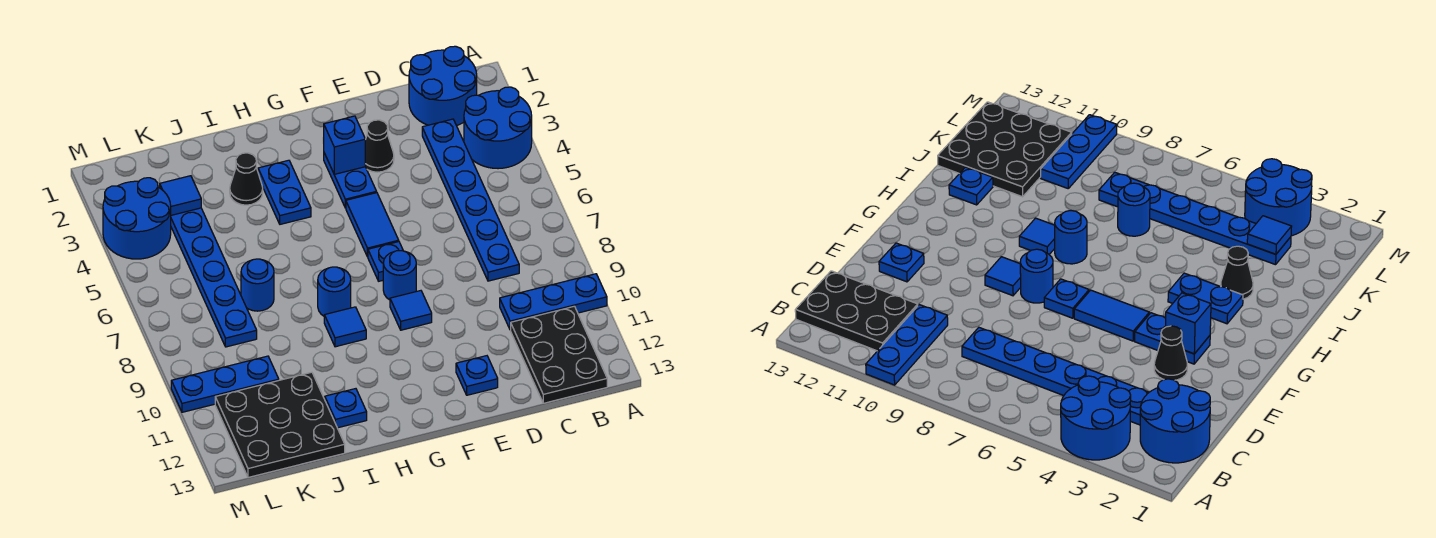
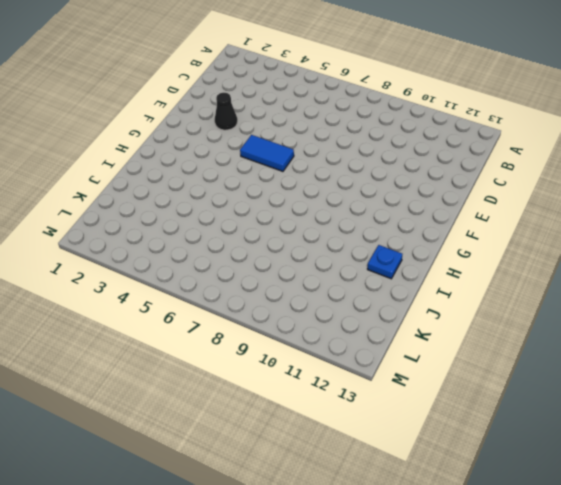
none -> blue round brick A3:B4 level 1
none -> blue plate A10:C10 level 1
none -> blue round brick B1:C2 level 1

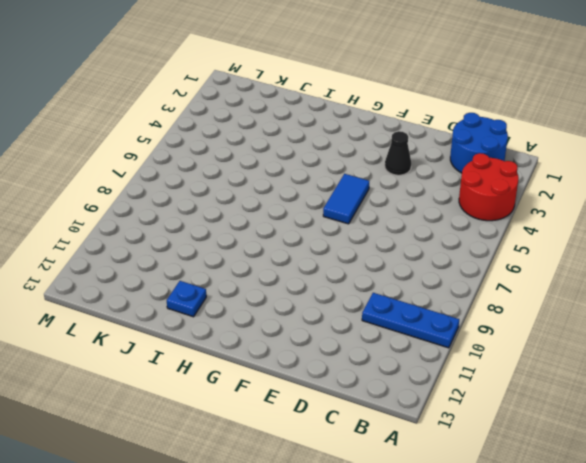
red round brick A3:B4 level 1 -> blue round brick A3:B4 level 1
none -> black plate B11:C13 level 1
none -> blue plate C3:C8 level 1
none -> blue plate E12 level 1

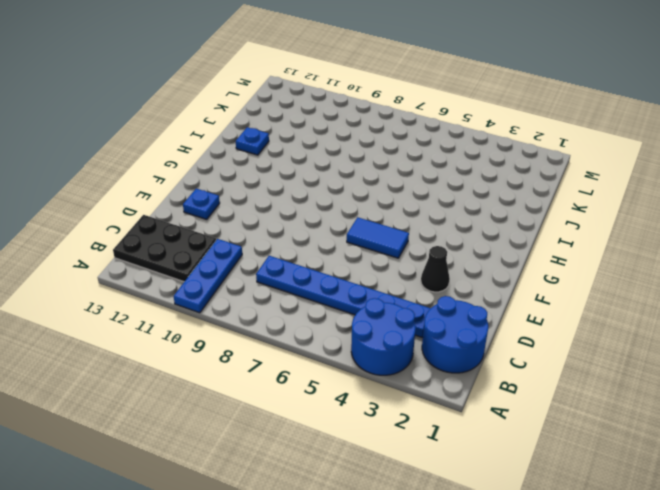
none -> blue plate F3:F4 level 1
none -> blue plate F7 level 1
none -> blue round brick F8 level 1

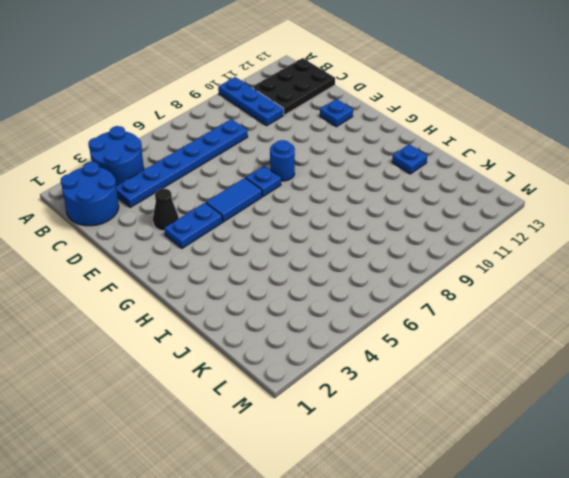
none -> blue tile F9 level 1
none -> blue plate H3:H4 level 1
none -> blue round brick H8 level 1

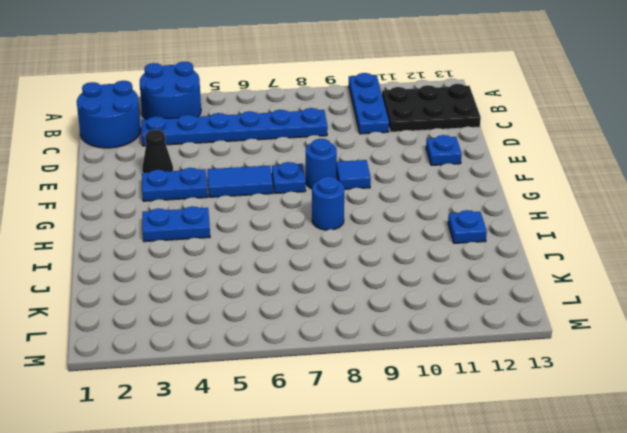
none -> blue tile H9 level 1
none -> black cone I3 level 1
none -> blue round brick J7 level 1

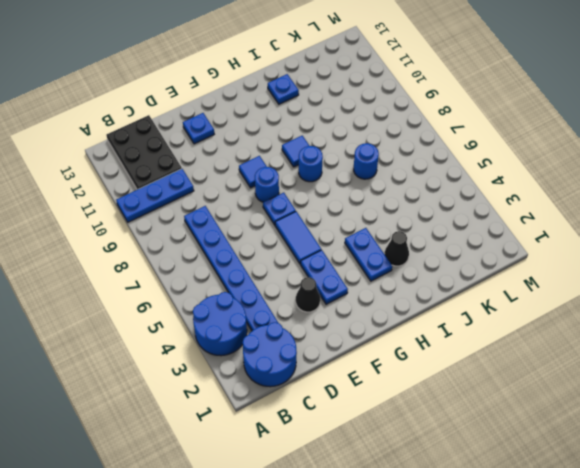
none -> black plate J11:L13 level 1
none -> blue plate K3:K8 level 1
none -> blue plate K10:M10 level 1

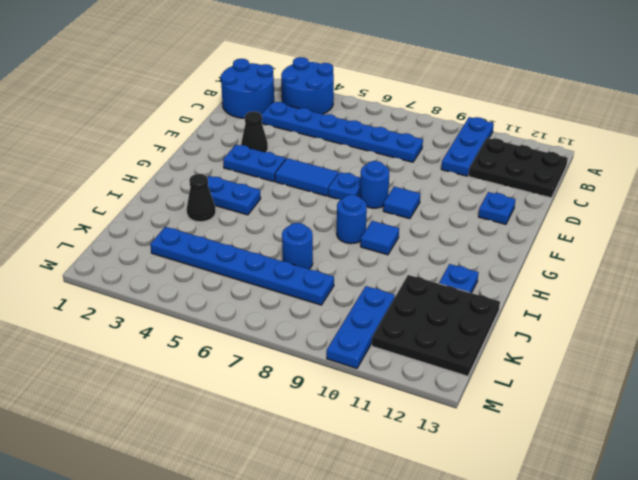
none -> blue round brick L3:M4 level 1
none -> blue brick F3 level 2
none -> blue tile K3 level 2

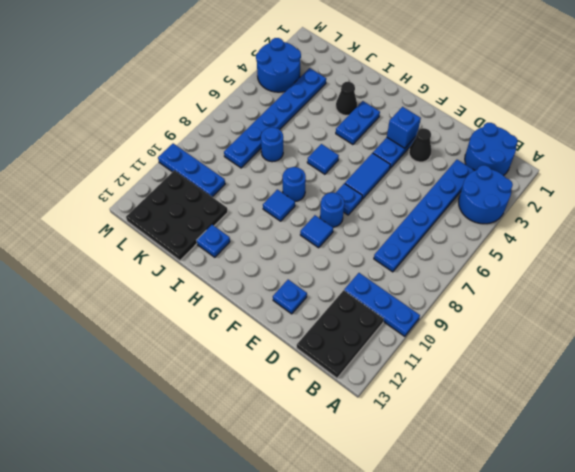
blue tile H6 level 1 -> blue tile K3 level 2

